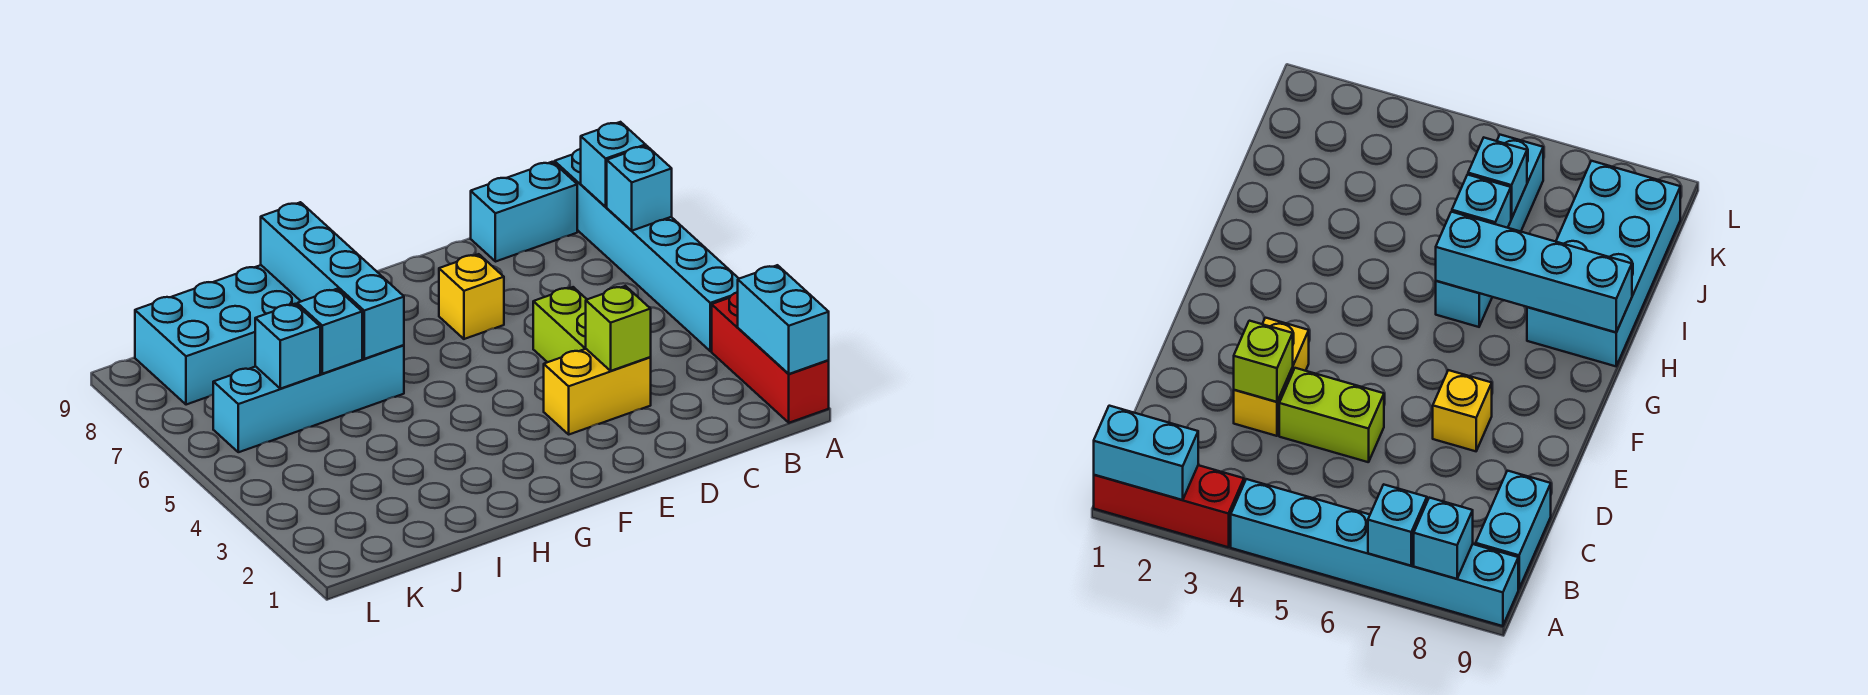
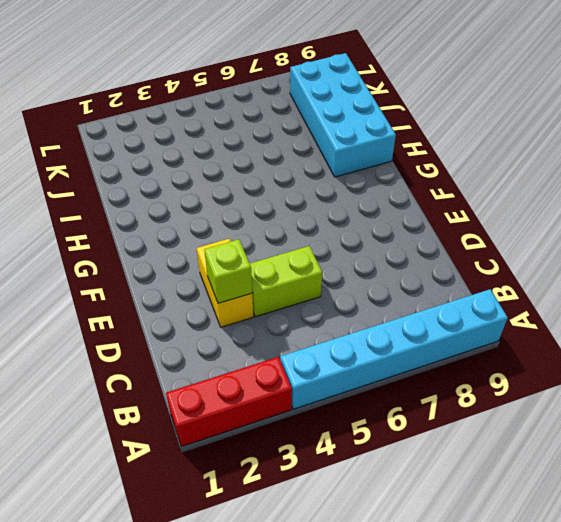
none -> cyan brick B9:C9 level 1
none -> yellow brick E7 level 1
none -> cyan brick H6:K6 level 1

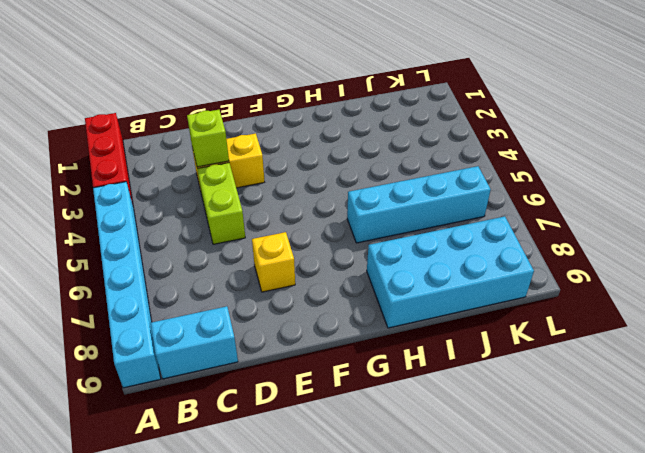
none -> cyan brick A1:A2 level 2
none -> cyan brick A7 level 2
none -> cyan brick A8 level 2

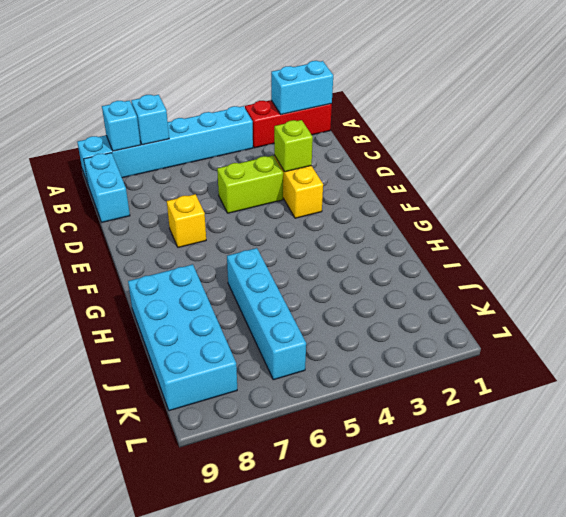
none -> cyan brick H6:H9 level 2
none -> cyan brick I6 level 2
none -> cyan brick J6 level 2

